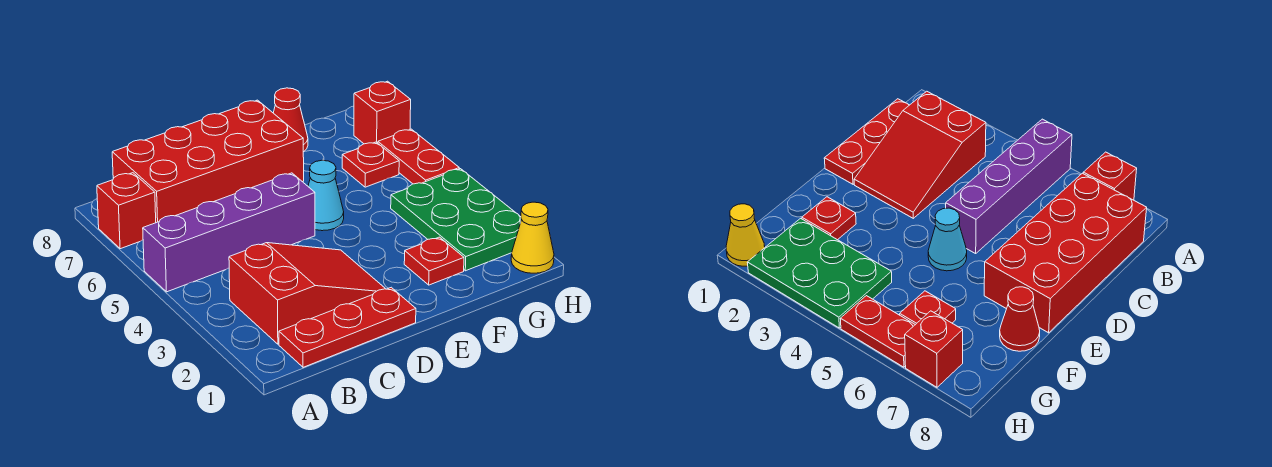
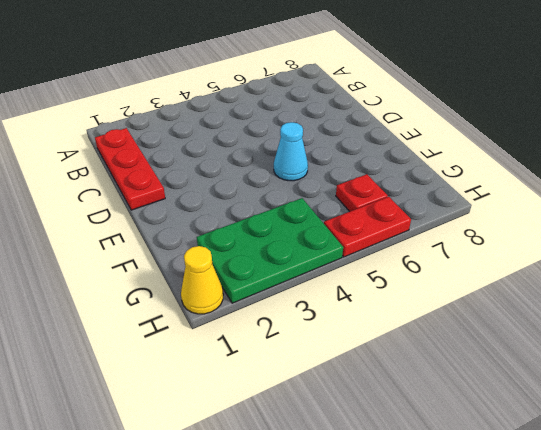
none -> purple brick A5:D5 level 1
none -> red brick A7 level 1
none -> red slope B2:D3 level 1 top B

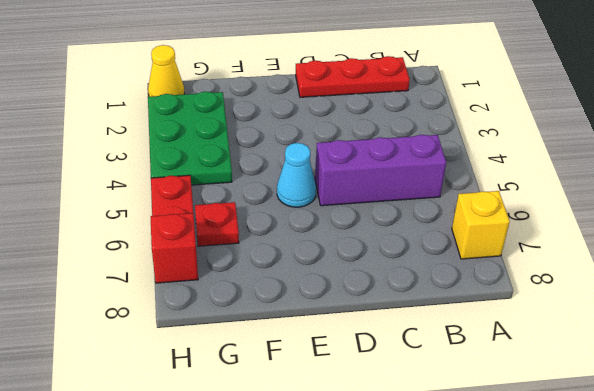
yellow brick A7 level 1 -> red brick A7 level 1
purple brick B5:D5 level 1 -> purple brick A5:D5 level 1
none -> red slope B2:D3 level 1 top B
none -> red brick B7:E8 level 1
none -> red plate F2 level 1

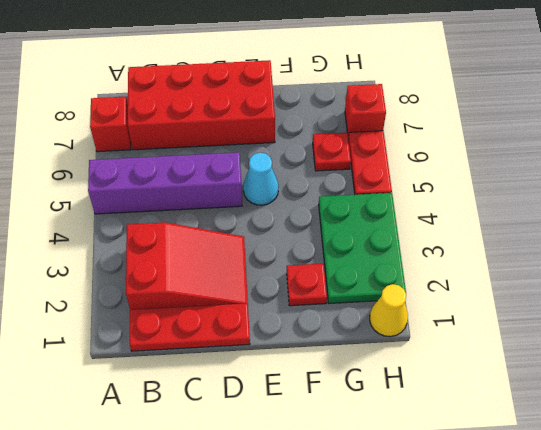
none -> red cone F8 level 1

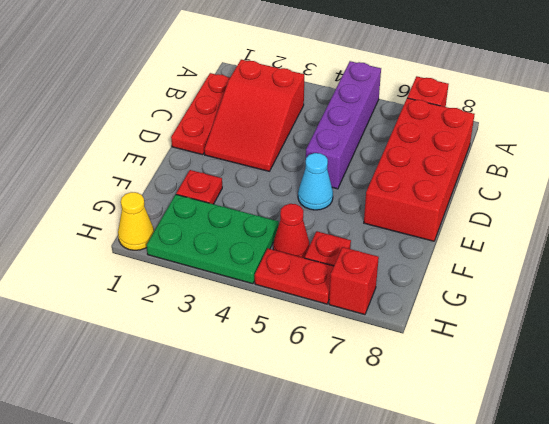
red cone G5 level 1 -> red cone F8 level 1

